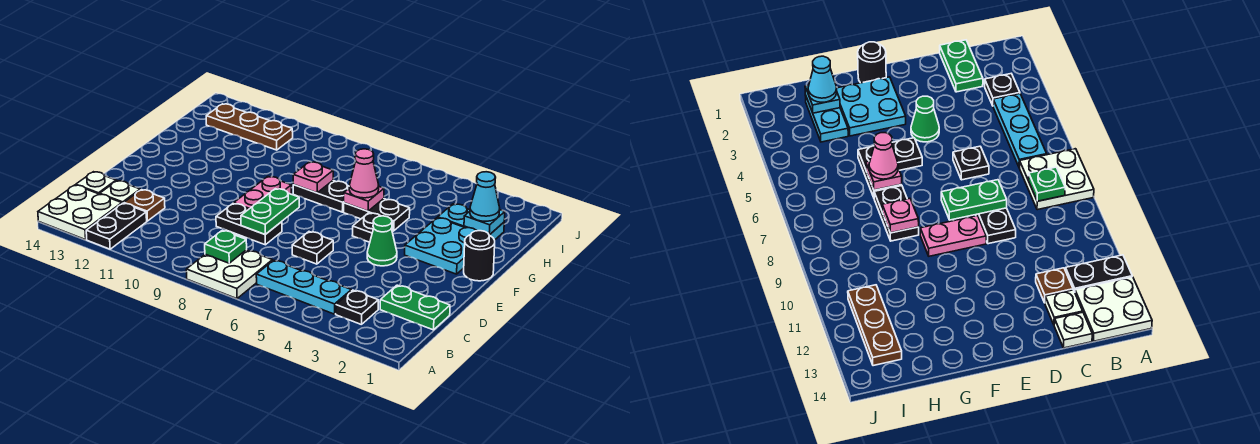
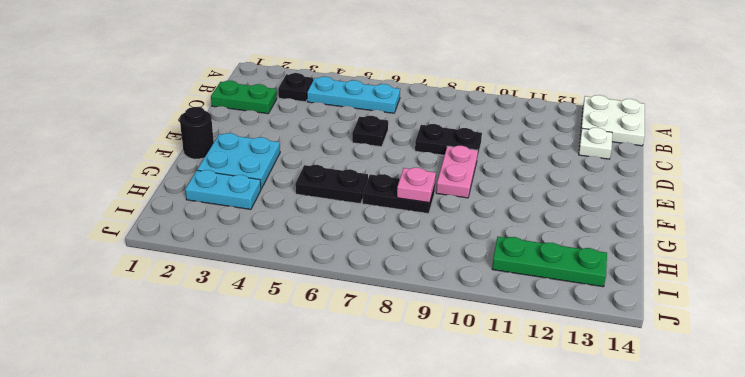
green plate I11:I13 level 1 -> brown plate I11:I13 level 1
none -> white plate A7:B8 level 1
none -> black plate A12:B12 level 1
none -> brown plate C12 level 1

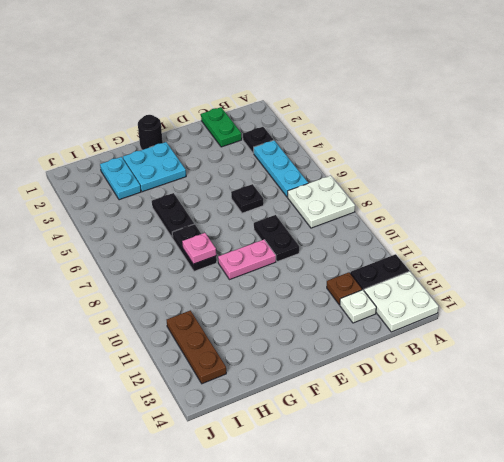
none -> white plate C14 level 1
none -> green cone E4 level 1
none -> black plate F5 level 1

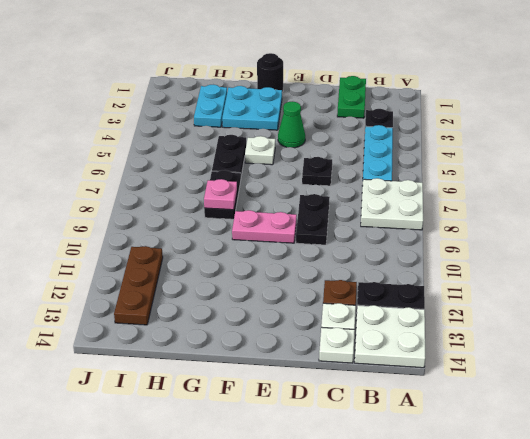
white plate F5 level 1 -> black plate F5 level 1
none -> green plate B8 level 2
none -> green plate D8:E8 level 2
none -> pink plate G6 level 2

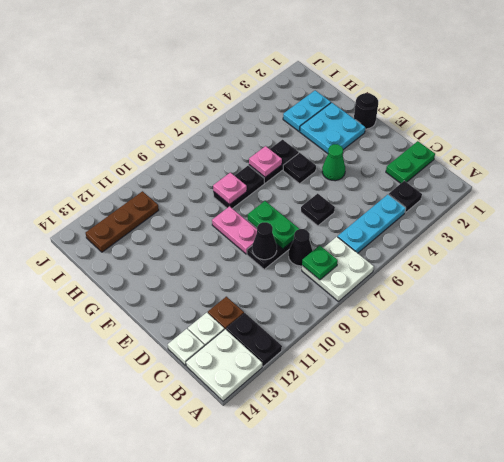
black cone C8 level 1 -> none
black cone D9 level 2 -> none
none -> cyan plate H2 level 2
none -> pink cone G6 level 3
none -> cyan cone H2 level 3

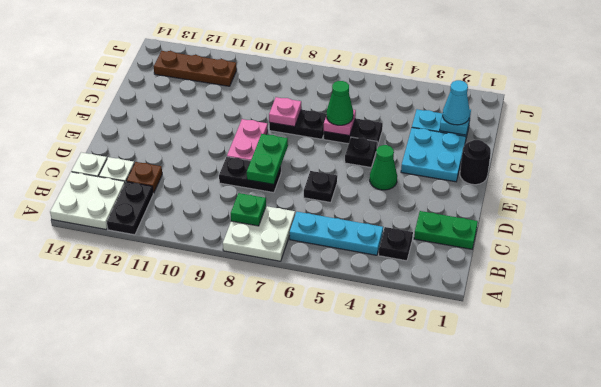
green cone G6 level 3 -> pink cone G6 level 3

